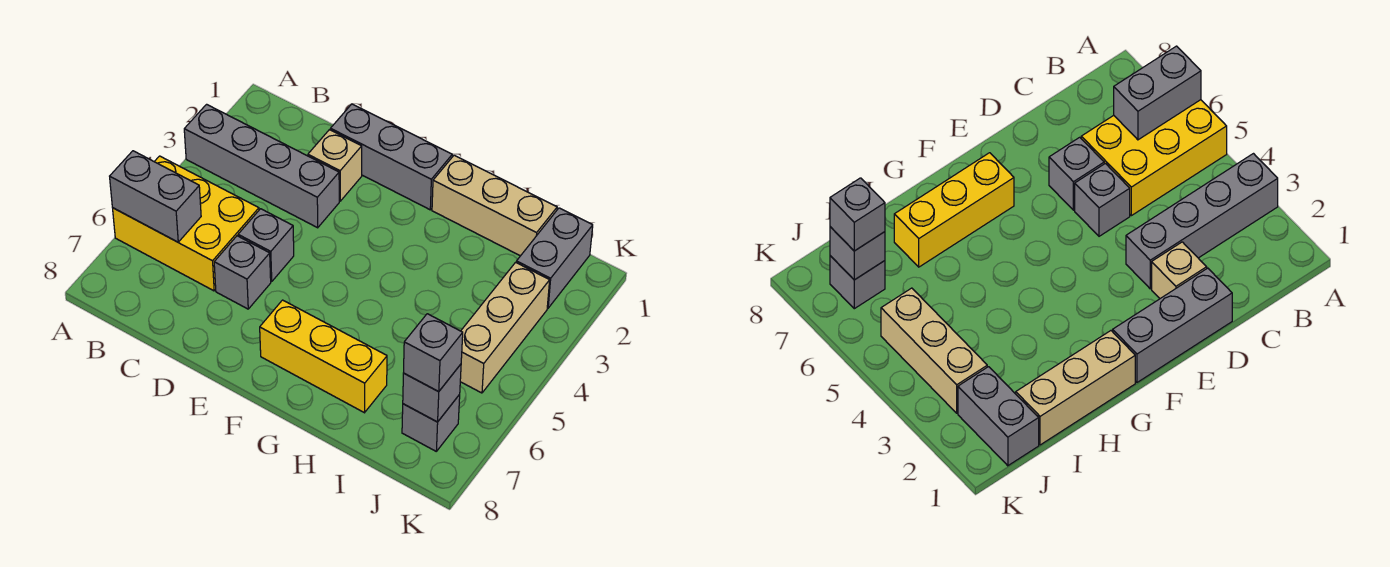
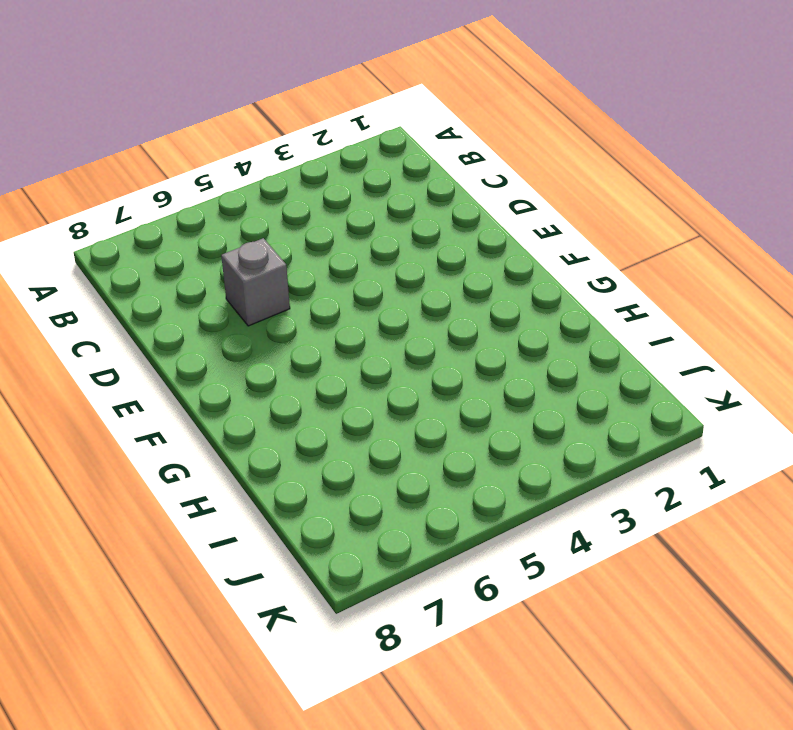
none -> grey brick A3:D3 level 1
none -> yellow brick A5:C6 level 1
none -> grey brick D1:F1 level 1

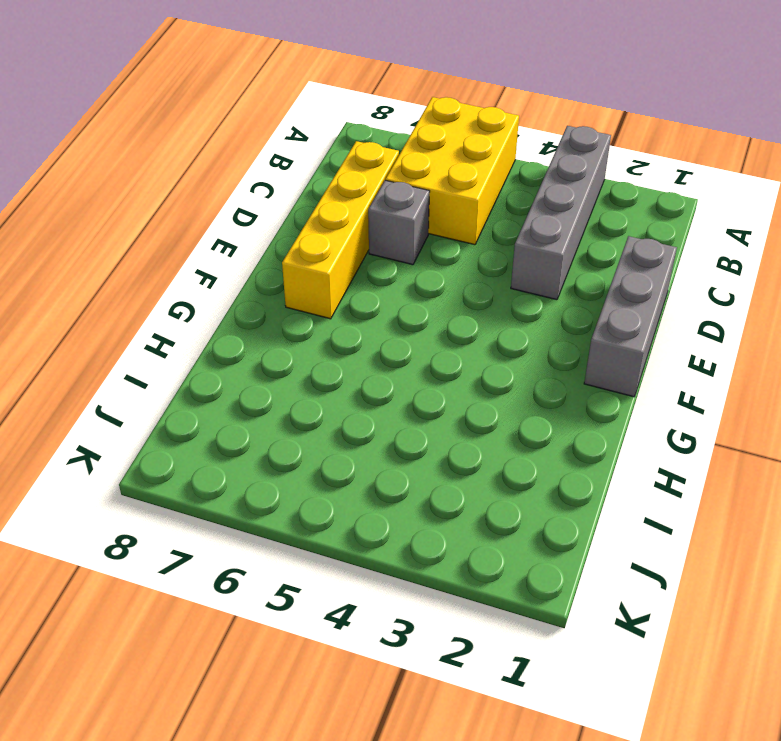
yellow brick C7:F7 level 1 -> yellow brick F7:H7 level 1
none -> tan brick D2 level 1
none -> grey brick D5 level 1
none -> tan brick G1:I1 level 1

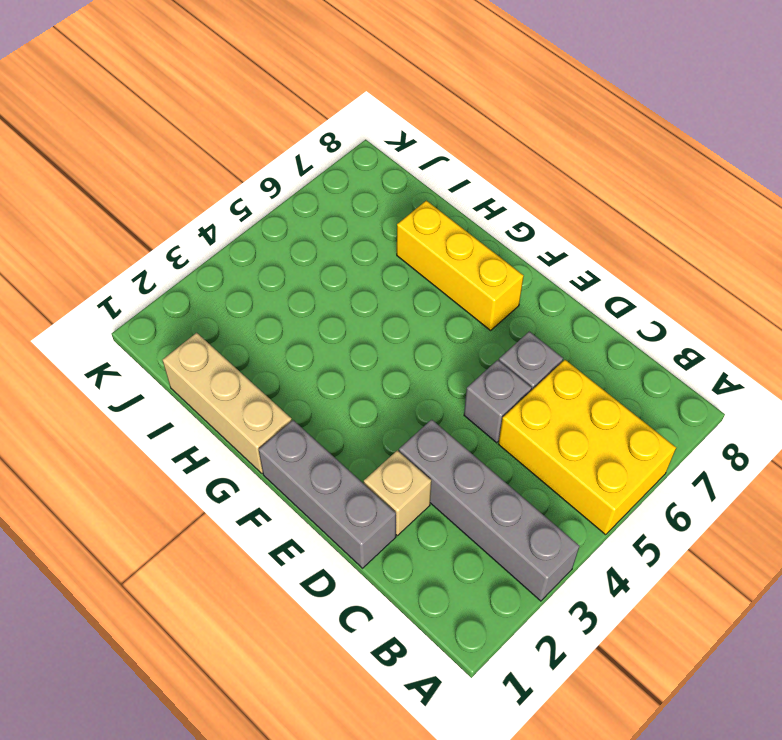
none -> grey brick J1:J2 level 1
none -> tan brick J3:J5 level 1
none -> grey brick J7 level 1

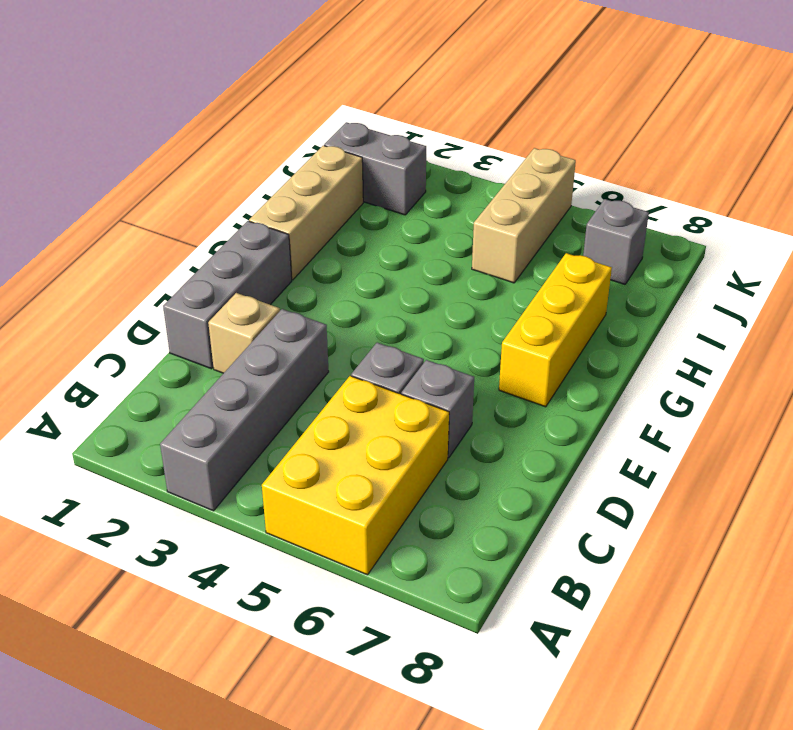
tan brick I5:K5 level 1 -> tan brick J3:J5 level 1
none -> grey brick A6:B6 level 2
none -> grey brick J7 level 2
none -> grey brick J7 level 3

